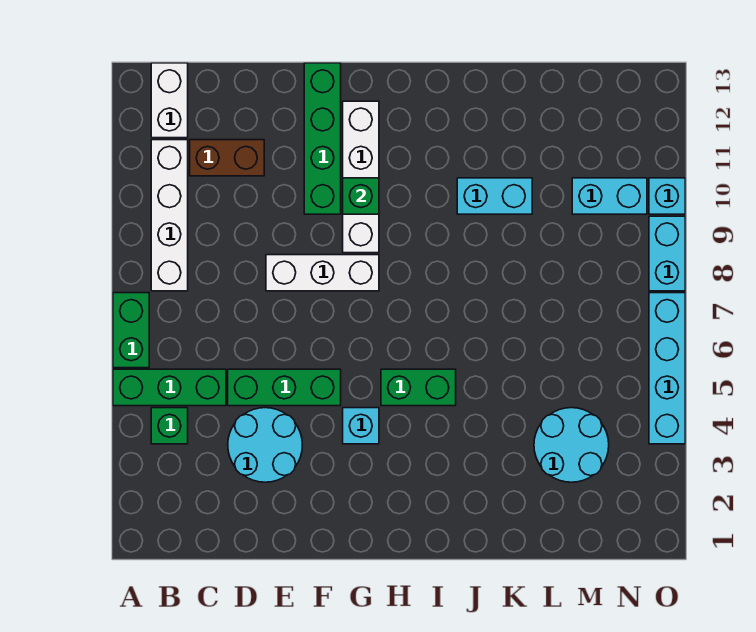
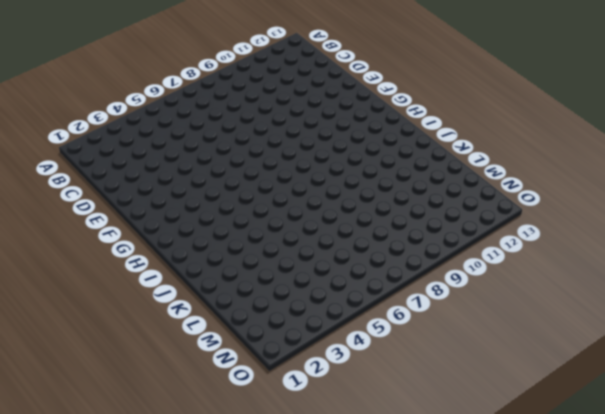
none -> green brick A5:C5 level 1
none -> green brick A6:A7 level 1
none -> green brick B4 level 1

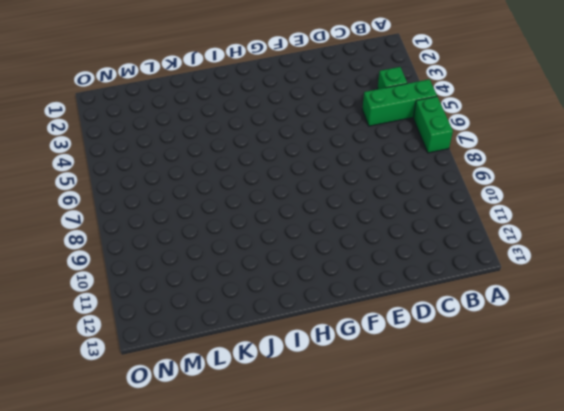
none -> white brick B8:B11 level 1
none -> white brick B12:B13 level 1
none -> brown brick C11:D11 level 1

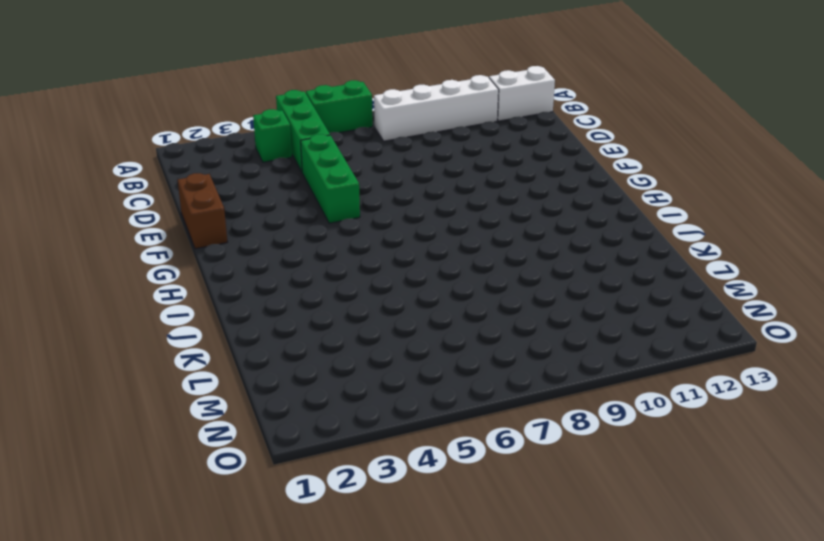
brown brick E1:F1 level 1 -> brown brick C11:D11 level 1
none -> cyan round brick D3:E4 level 1
none -> white brick E8:G8 level 1
none -> green brick F10:F13 level 1

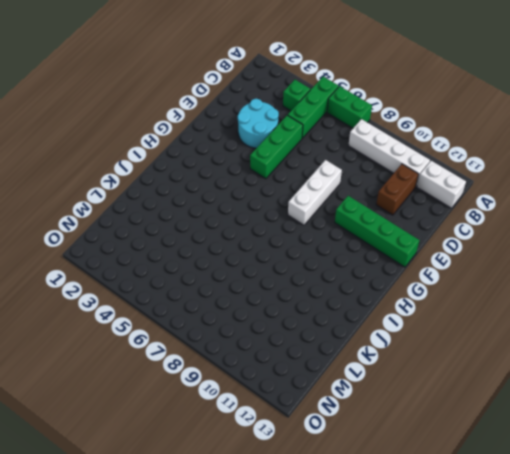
none -> cyan brick G4 level 1
none -> white brick G9:G12 level 1
none -> green brick H5:I5 level 1

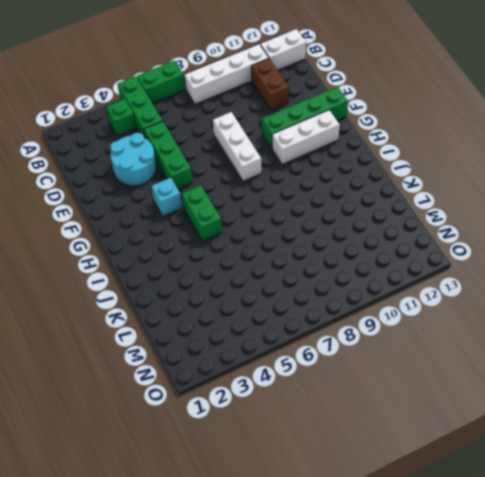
white brick G10:G12 level 1 -> white brick G9:G12 level 1
none -> cyan brick J10:K10 level 1
none -> cyan round brick L3:M4 level 1
none -> cyan brick M10:N10 level 1

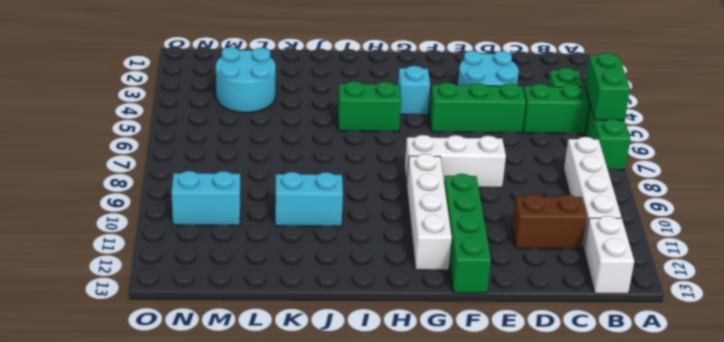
green brick A5:A6 level 2 -> none
none -> cyan brick O4:O7 level 1
none -> cyan brick O8:O9 level 1
none -> cyan brick O10 level 1

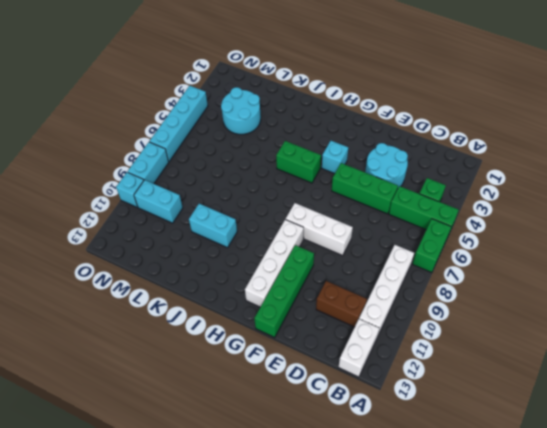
none -> green brick G10 level 2

